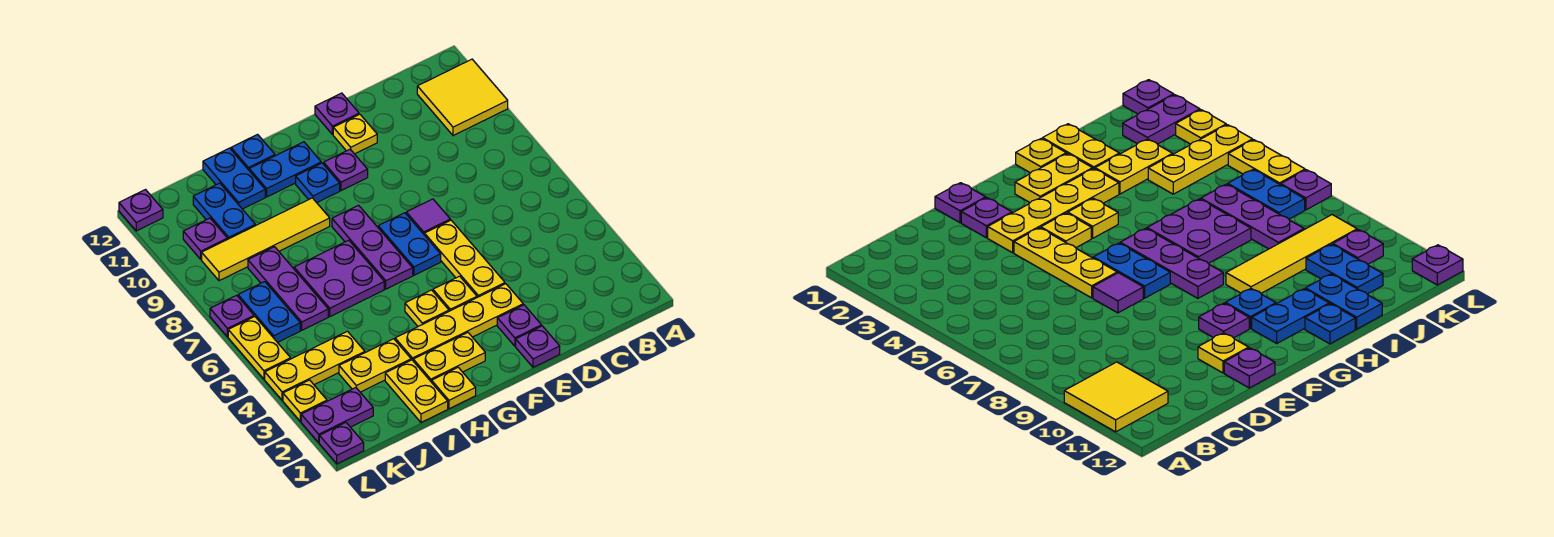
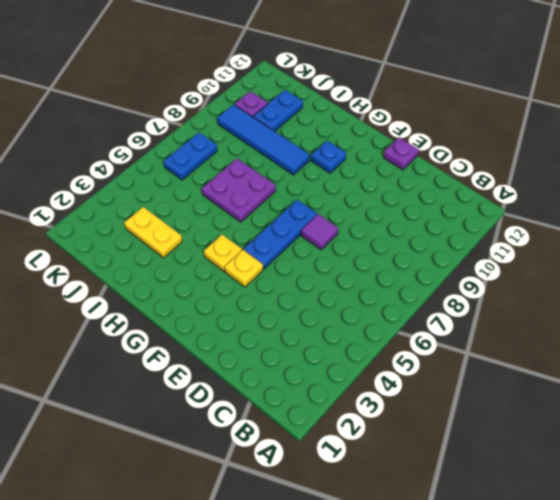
blue plate F5:F7 level 1 -> blue plate F6:F7 level 1
blue tile H9:K9 level 1 -> yellow tile H9:K9 level 1
none -> yellow tile A10:B11 level 1
none -> purple plate E1 level 1
none -> purple plate E2 level 1
none -> yellow plate E3:H3 level 1

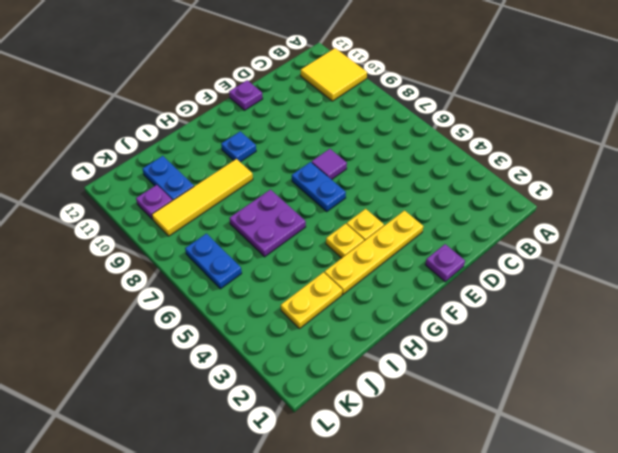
none -> purple plate E2 level 1
none -> yellow plate E4:E6 level 1
none -> yellow plate E11 level 1
none -> purple plate F10 level 1

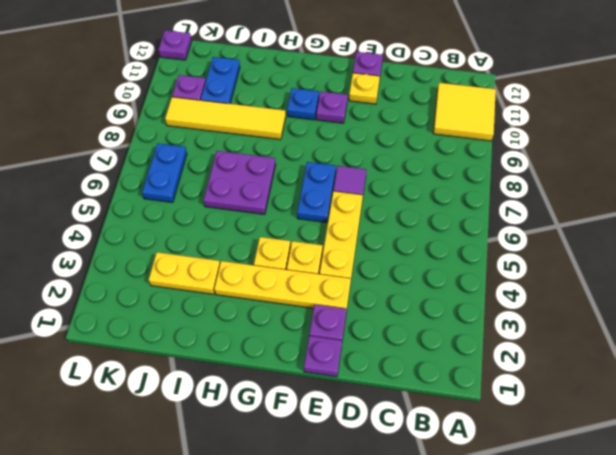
none -> yellow plate G2:H2 level 1
none -> purple plate G6:G8 level 1
none -> blue plate G11:H11 level 1
none -> yellow plate H1 level 1

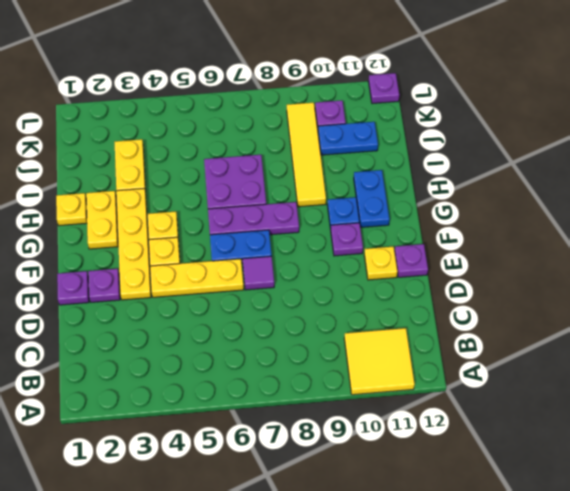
none -> blue plate H12 level 1
none -> yellow plate I1:I2 level 1
none -> blue plate I11:I12 level 1
none -> yellow plate J4:L4 level 1

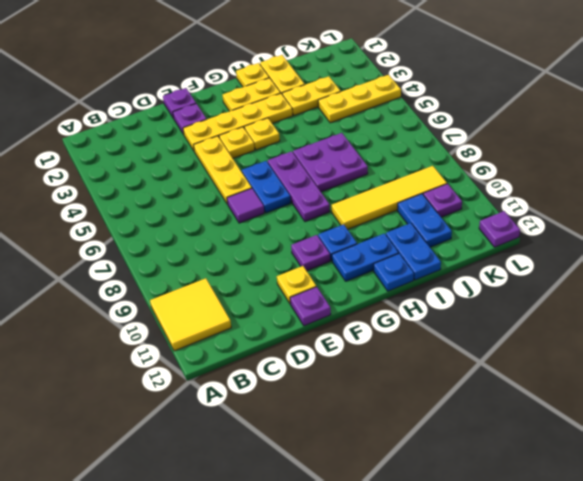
none -> purple plate J6:J8 level 1
none -> purple plate K2:L2 level 1
none -> blue plate K6:K7 level 1
none -> purple plate L1 level 1

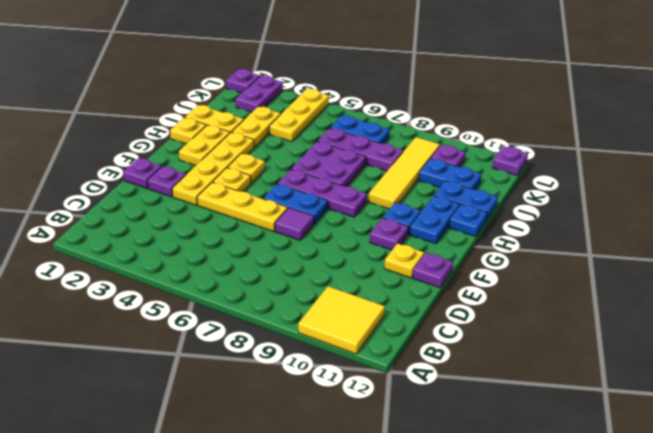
none -> yellow plate L3 level 1
none -> yellow plate L5:L6 level 1
none -> purple plate L7 level 1

